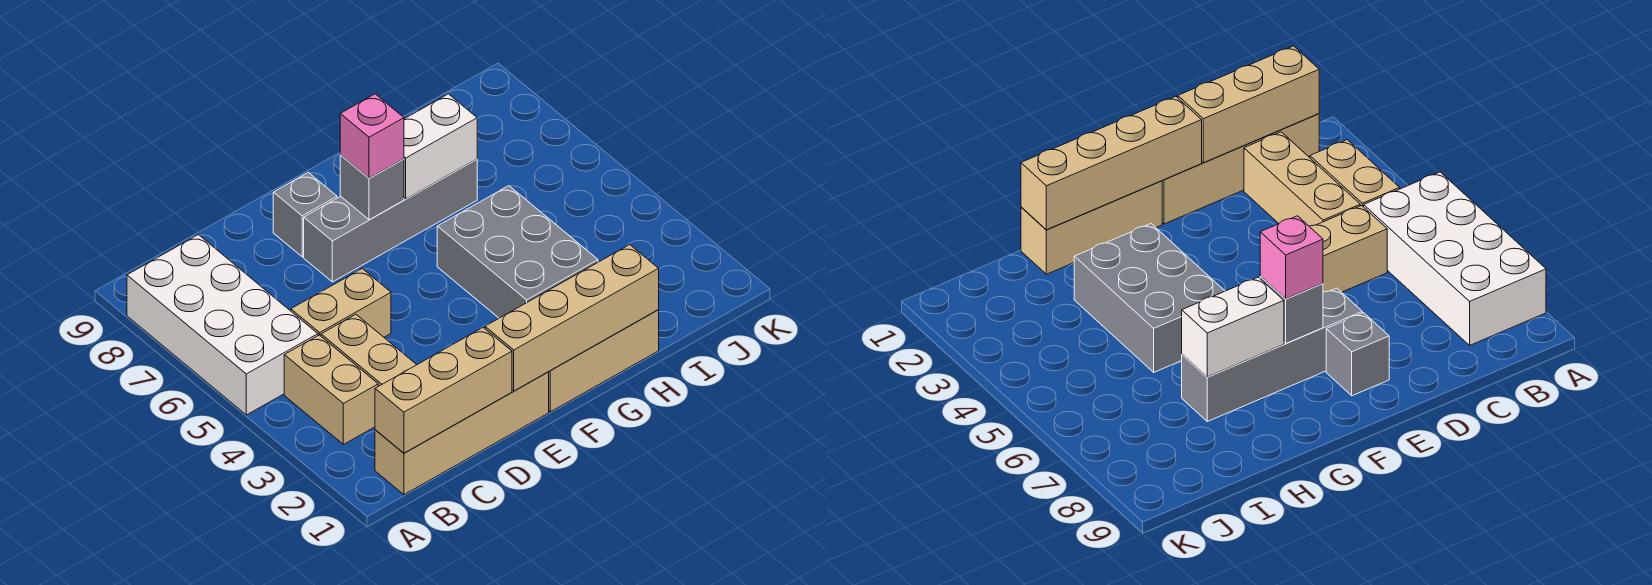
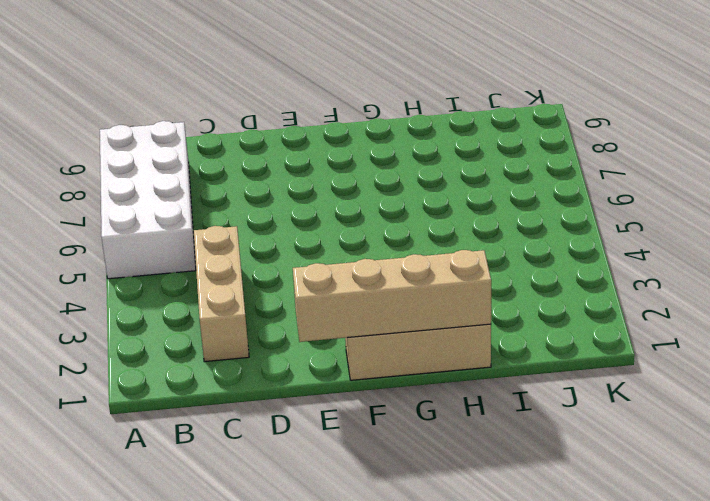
none -> tan brick B1:E1 level 1
none -> tan brick B3:B4 level 1
none -> tan brick C5:D5 level 1

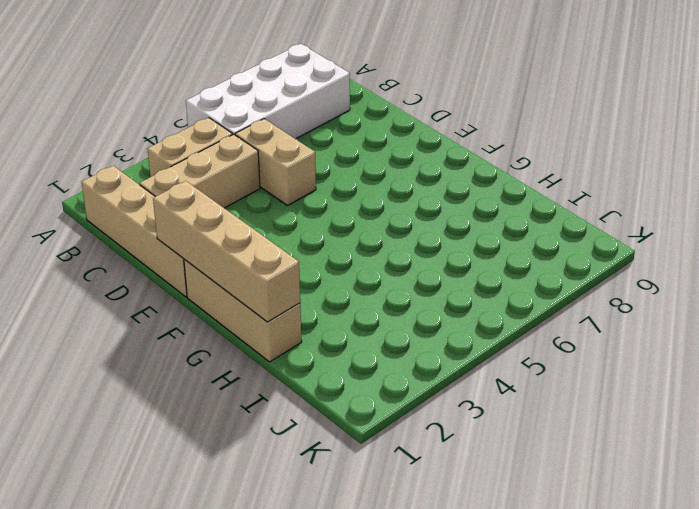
none -> grey brick E7:H7 level 1
none -> grey brick E8 level 1
none -> grey brick G3:H5 level 1

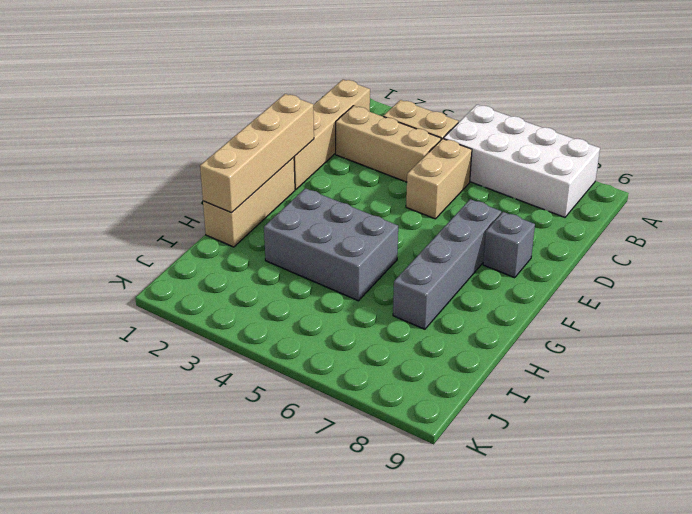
none -> tan brick B1:D1 level 2
none -> grey brick F7 level 2
none -> white brick G7:H7 level 2

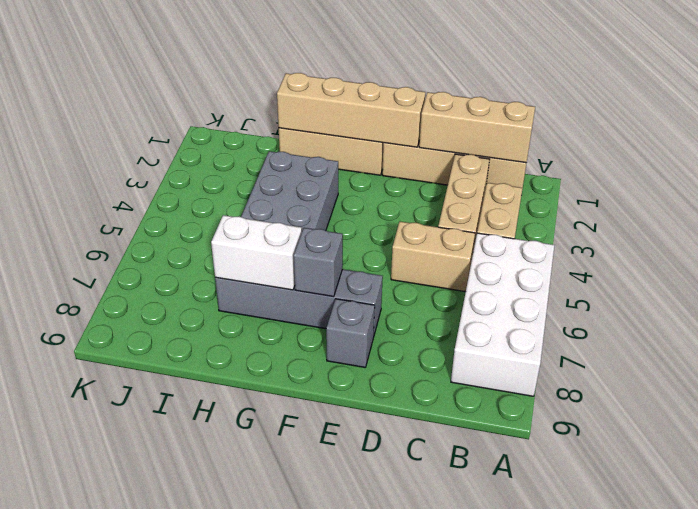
none -> pink brick F7 level 3

